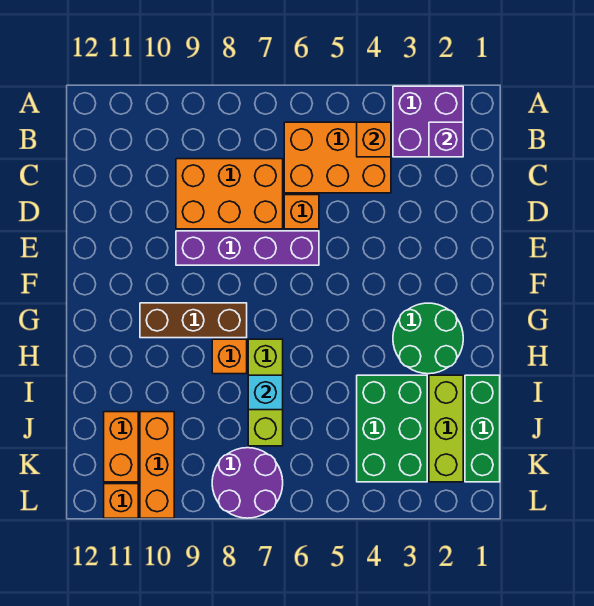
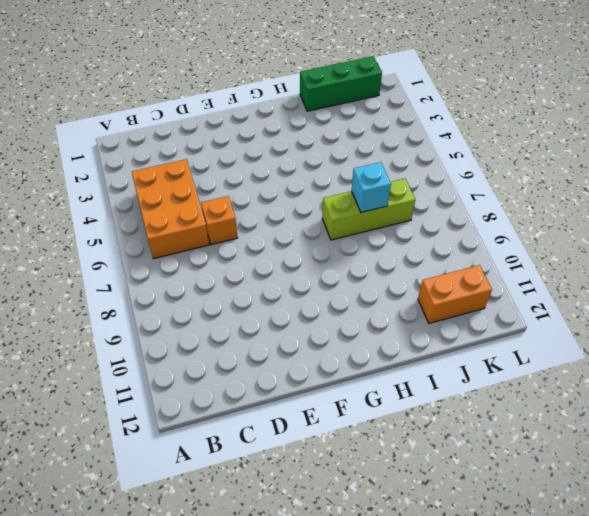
none -> purple brick A2:B3 level 1
none -> orange brick C7:D9 level 1
none -> purple brick E6:E9 level 1

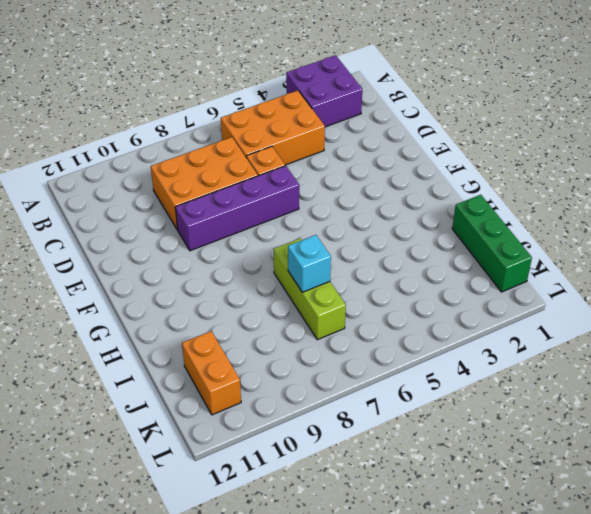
none -> green round brick G2:H3 level 1
none -> brown brick G8:G10 level 1
none -> orange brick H8 level 1

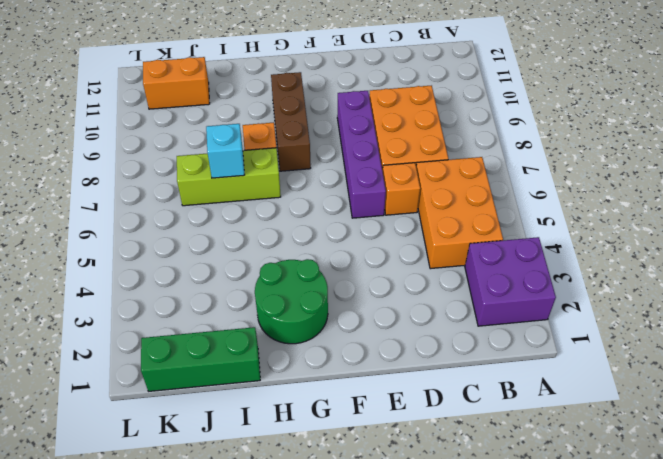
none -> lime brick I2:K2 level 1
none -> green brick I3:K4 level 1
none -> orange brick J10:L10 level 1

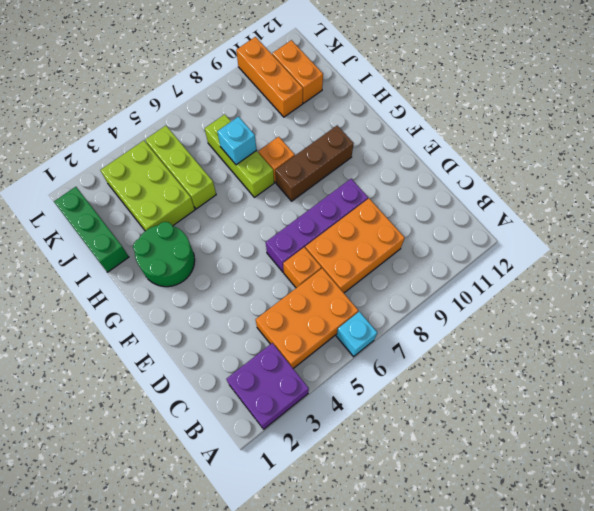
cyan brick A6 level 1 -> none
lime brick I3:K4 level 1 -> green brick I3:K4 level 1
lime brick I5:K5 level 1 -> lime brick I2:K2 level 1
none -> purple round brick K7:L8 level 1
none -> orange brick L11 level 1
none -> purple brick B2 level 2

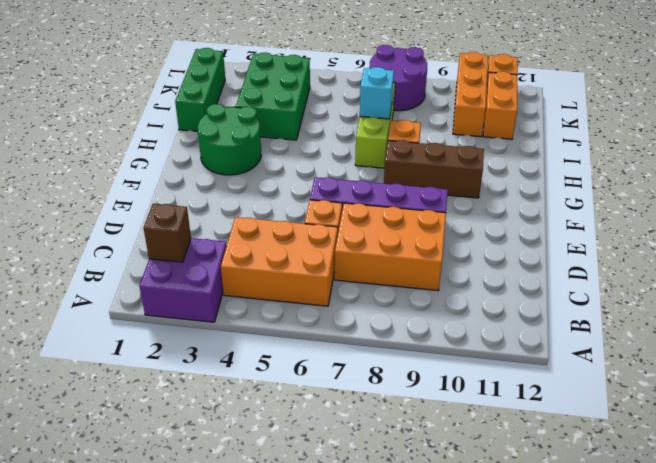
brown brick B2 level 2 -> purple brick B2 level 2
none -> lime brick I2:K2 level 1
none -> orange brick B4 level 2

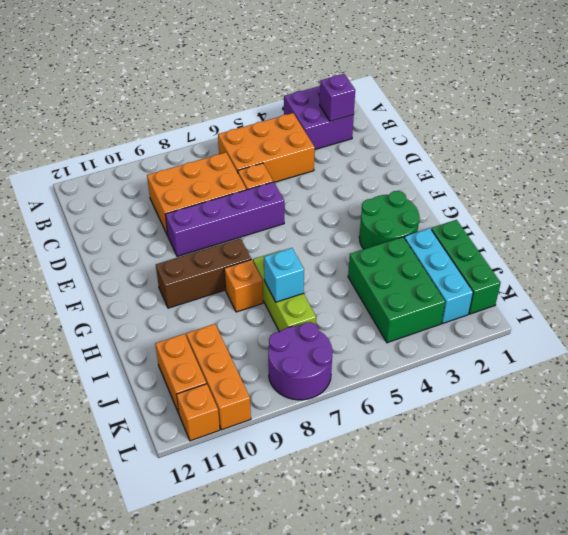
cyan brick I2:K2 level 1 -> lime brick I2:K2 level 1
none -> orange brick B4 level 2

